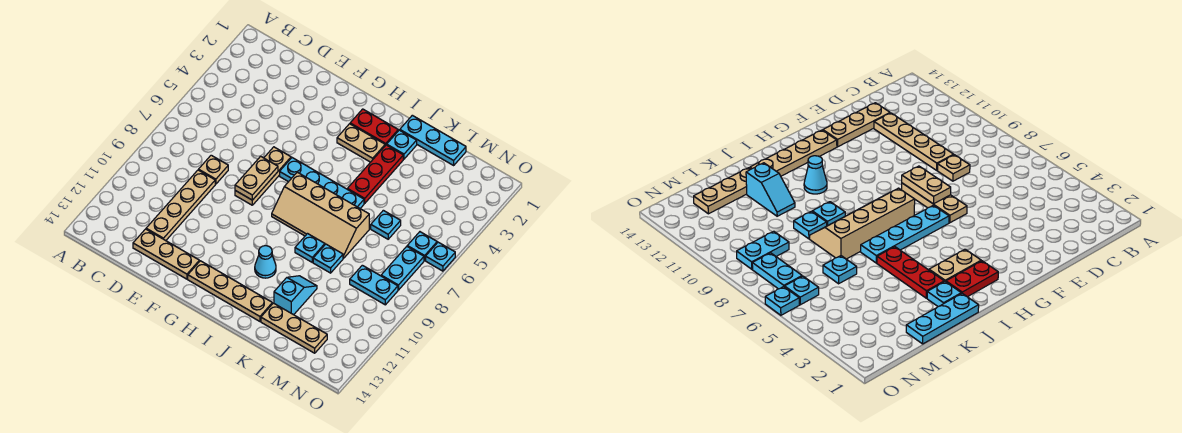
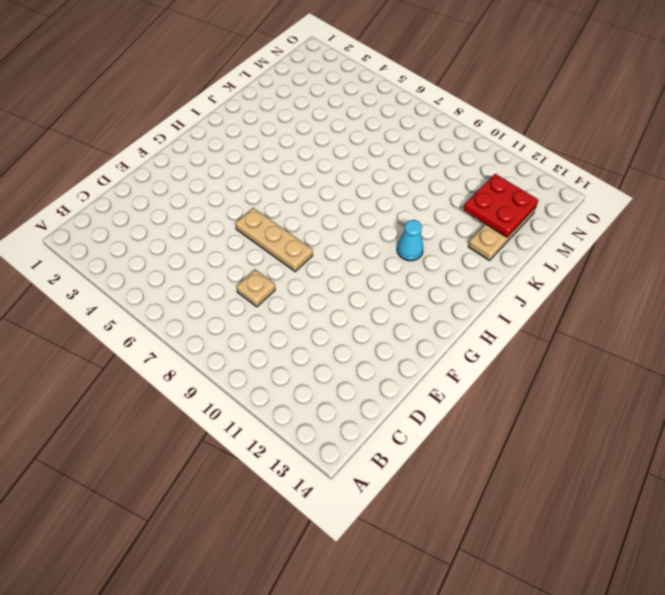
red plate L12:M13 level 2 -> none
none -> tan plate D9:D12 level 1
none -> tan plate D13:F13 level 1
none -> cyan plate G6:J6 level 1

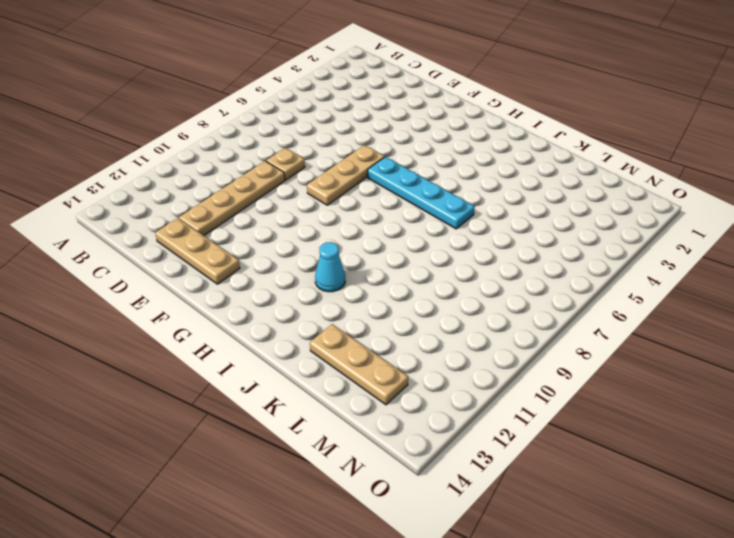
none -> tan plate G13:J13 level 1
none -> red plate H2:I2 level 1
none -> tan plate H3:I3 level 1

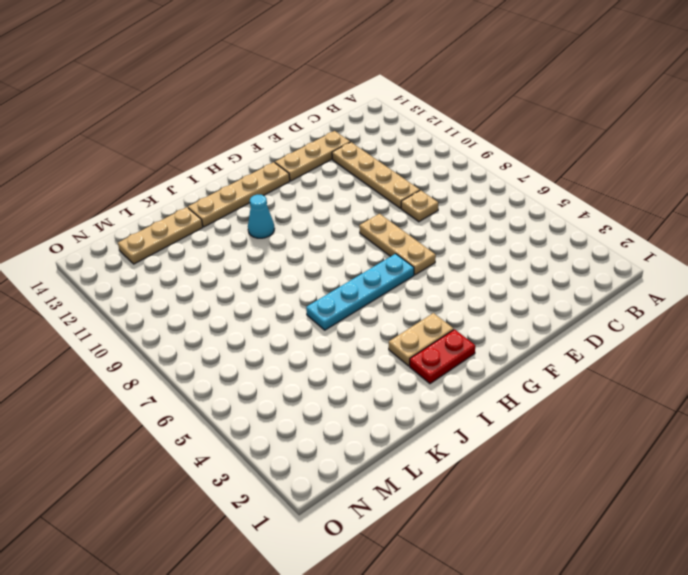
none -> tan slope H7:K8 level 1 top 7
none -> cyan plate J1:L1 level 1
none -> cyan plate J2 level 1

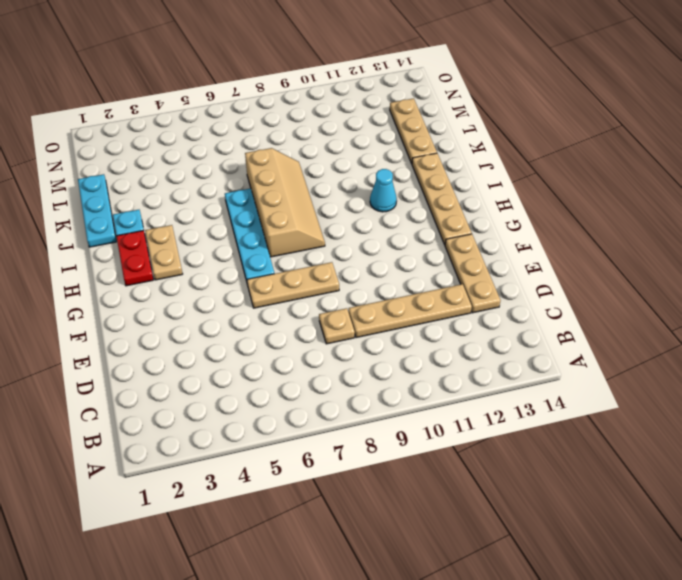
none -> red plate J3:J5 level 1
none -> cyan plate J9 level 1
none -> cyan plate K9 level 1

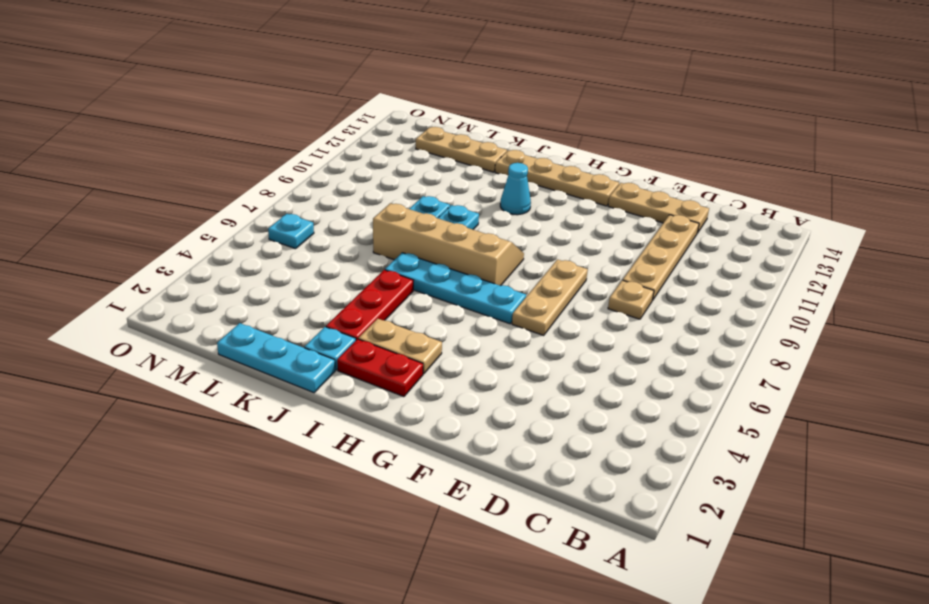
none -> cyan slope K11:K12 level 1 top 12
none -> cyan plate L6 level 1
none -> cyan plate M9:N9 level 1

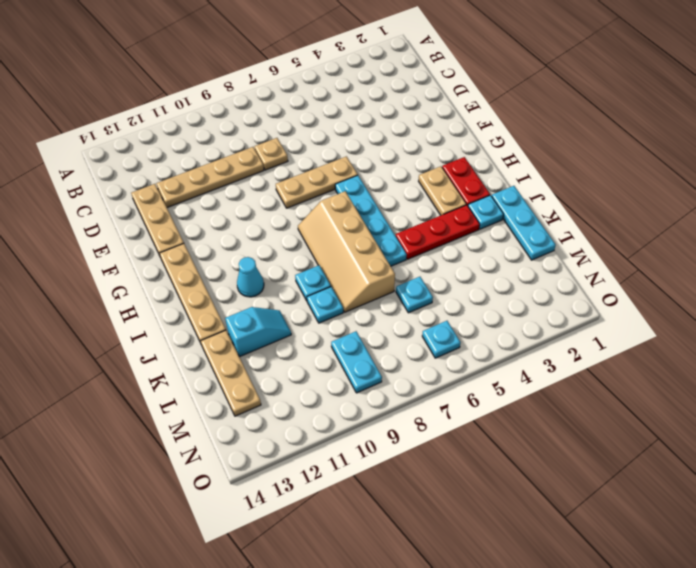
none -> cyan plate N7:N8 level 1
none -> cyan plate O6 level 1
none -> tan plate F7:F8 level 2

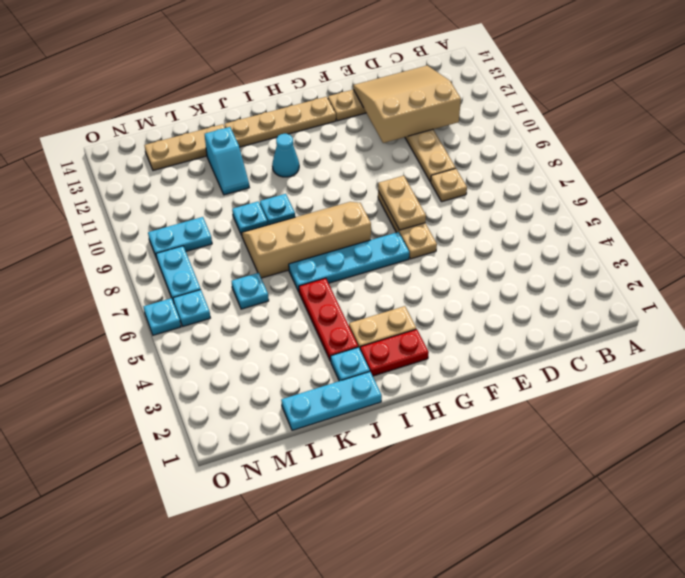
tan slope C11:E13 level 2 top 11 -> none

